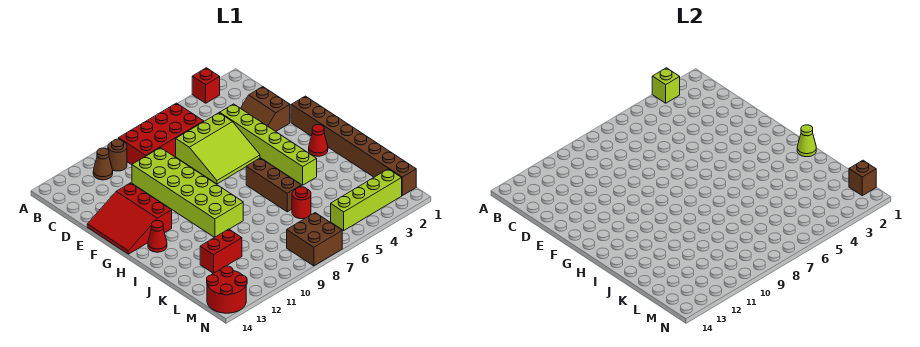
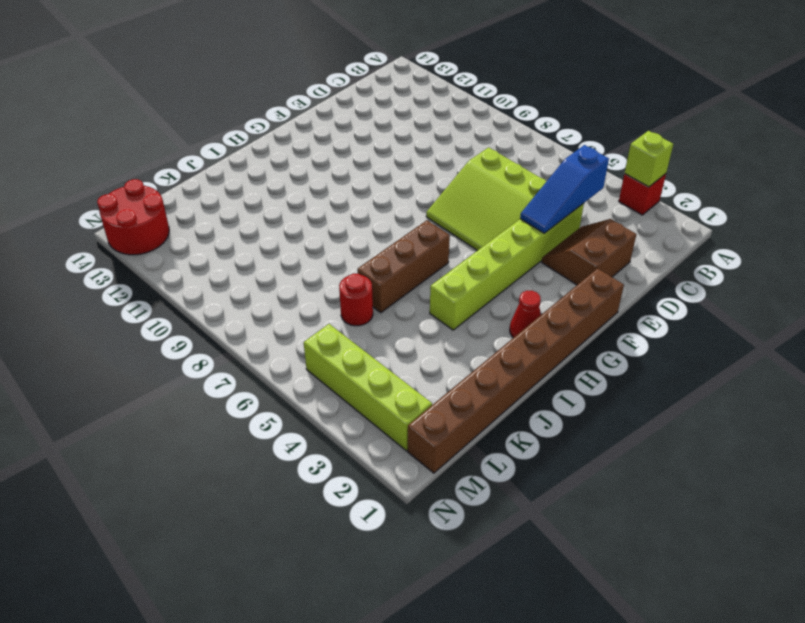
blue slope C4:E4 level 2 top C -> none
none -> red brick B6:C9 level 1
none -> brown round brick B10 level 1
none -> brown cone B11 level 1

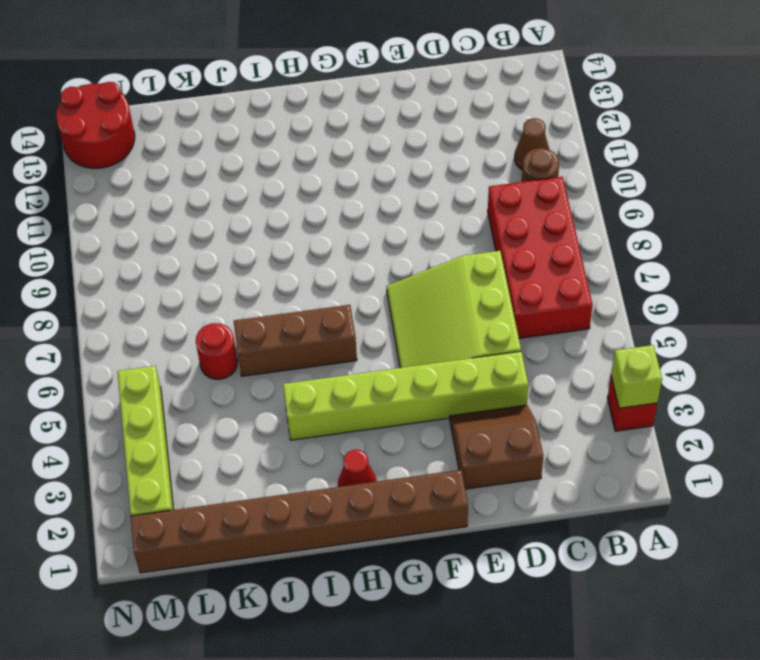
none -> lime brick D9:I10 level 1
none -> red slope E12:G14 level 1 top 12
none -> red cone H13 level 1

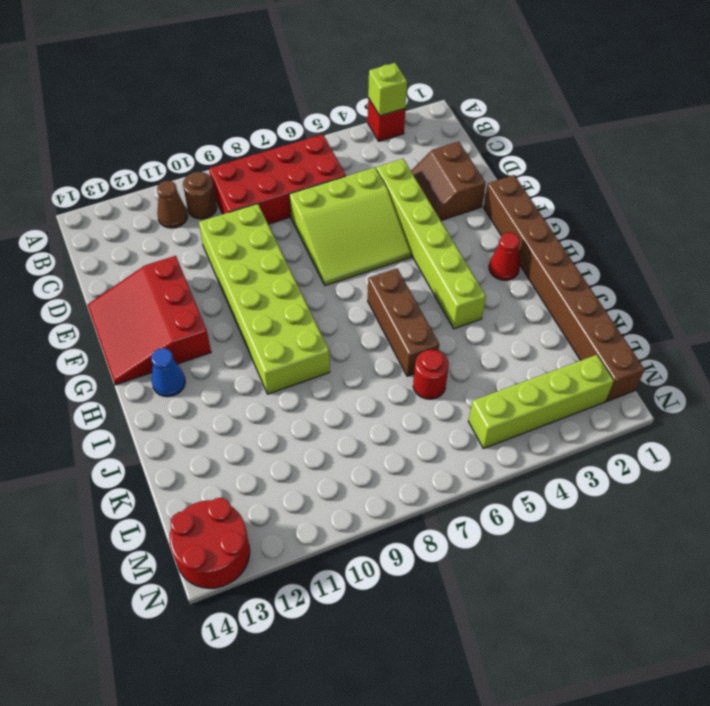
blue cone H13 level 1 -> red cone H13 level 1
none -> red brick K11:K12 level 1
none -> brown brick M7:N8 level 1
none -> lime cone I1 level 2

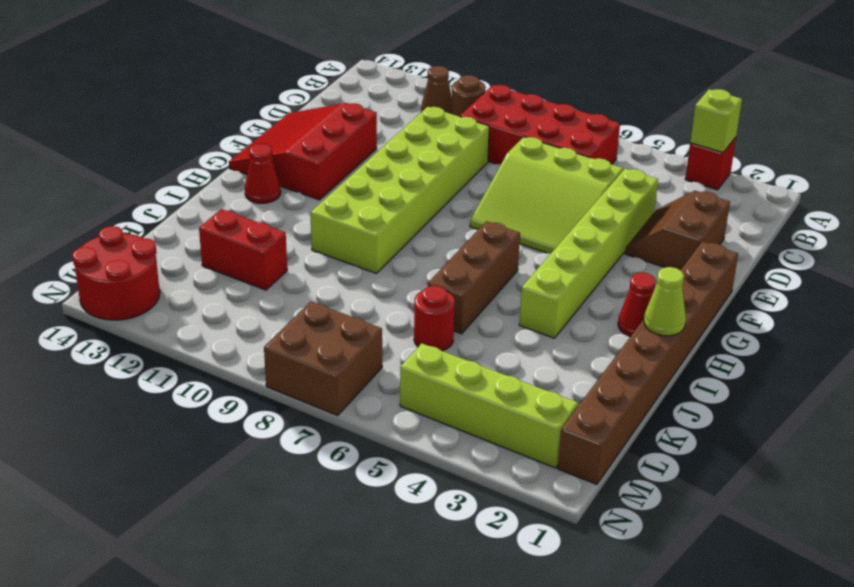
none -> brown brick M1 level 2

